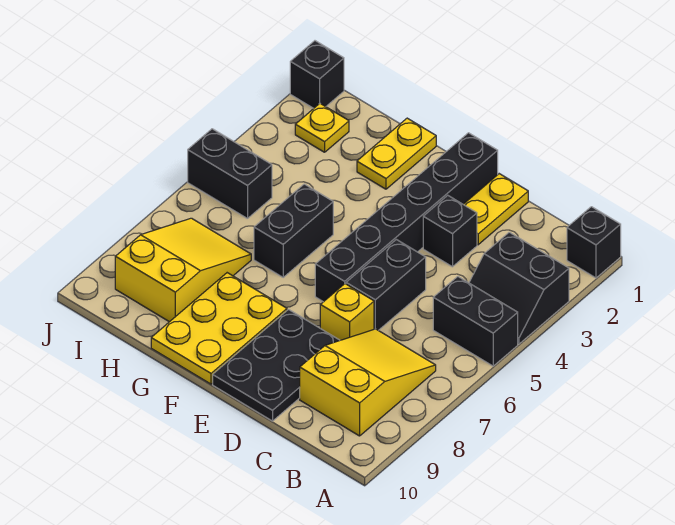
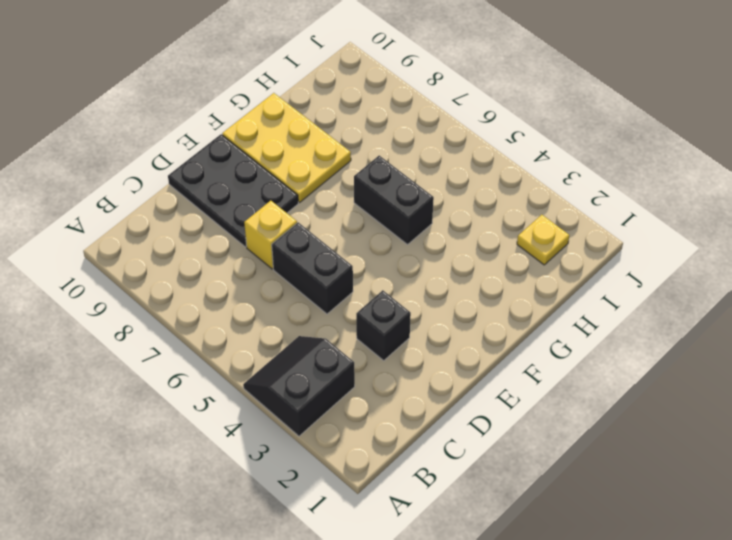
none -> black brick A1 level 1
none -> black brick A5:B5 level 1
none -> yellow slope B7:C9 level 1 top 9

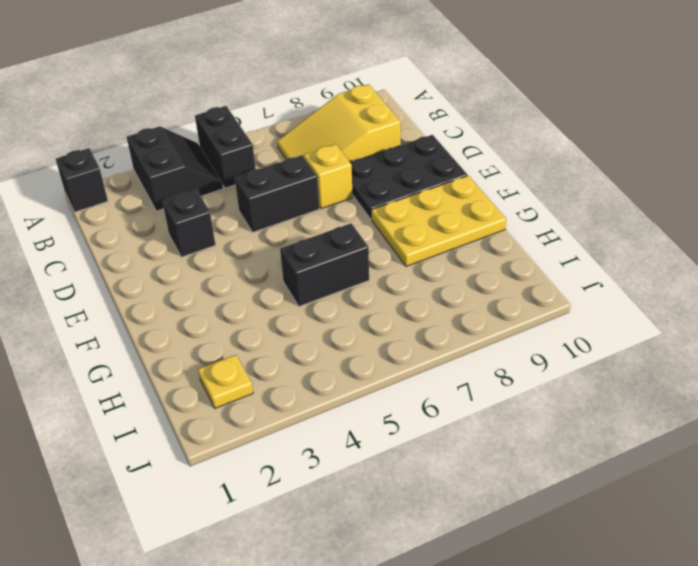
none -> yellow plate D1:D2 level 1
none -> black brick E1:E6 level 1
none -> yellow plate G1:G2 level 1

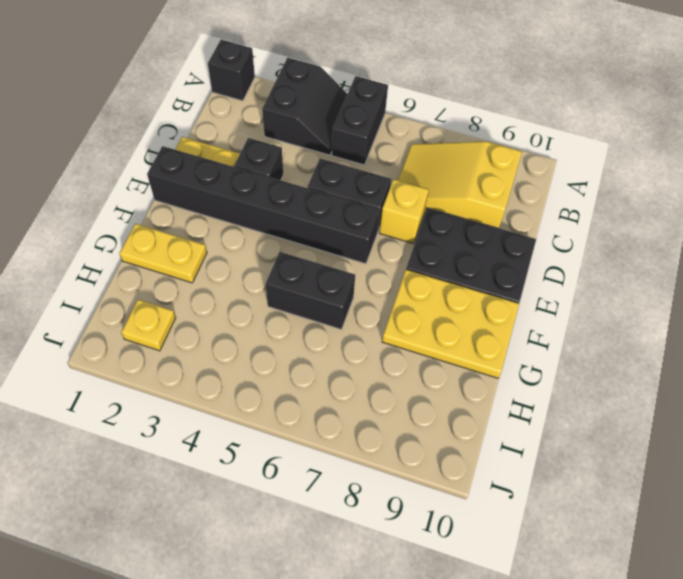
none -> yellow slope H7:I9 level 1 top 9
none -> black brick I5:J5 level 1
none -> black brick J1 level 1

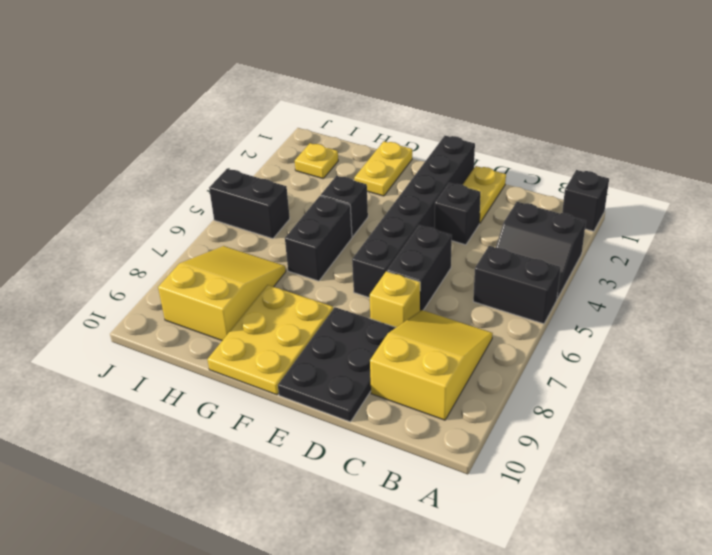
black brick G4 level 1 -> black brick J1 level 1

